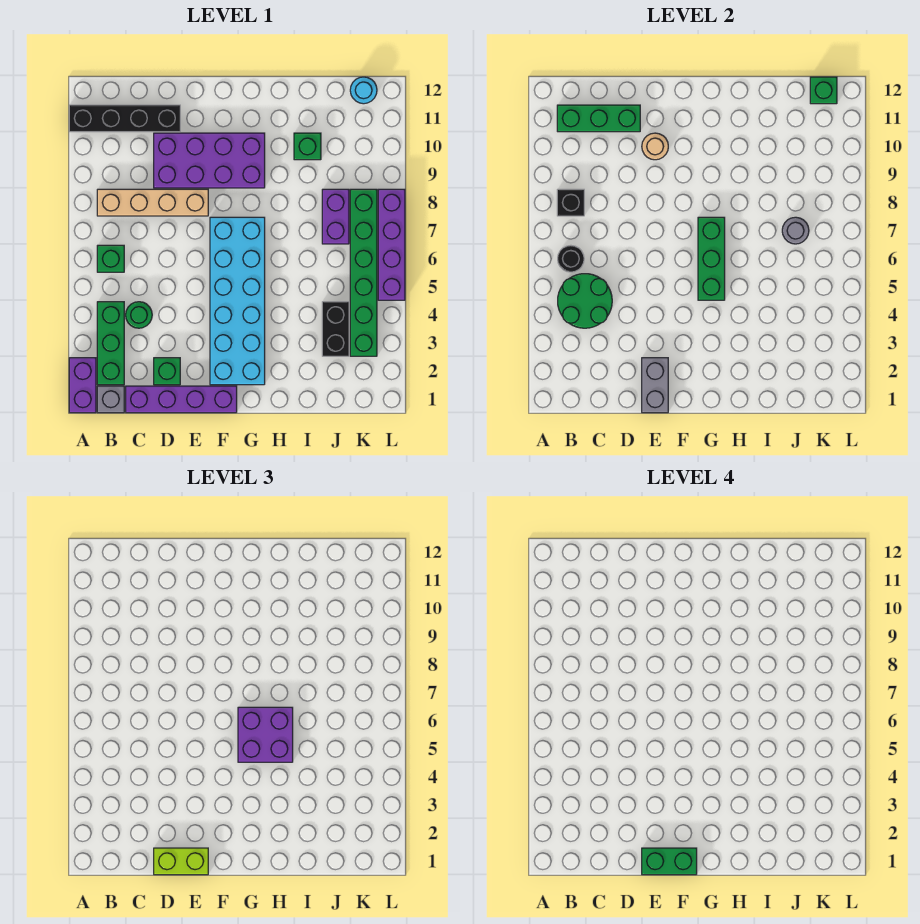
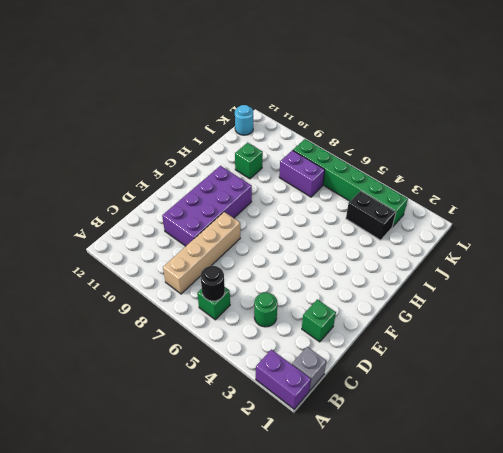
none -> black brick A11:D11 level 1
none -> green brick B2:B4 level 1
none -> purple brick C1:F1 level 1

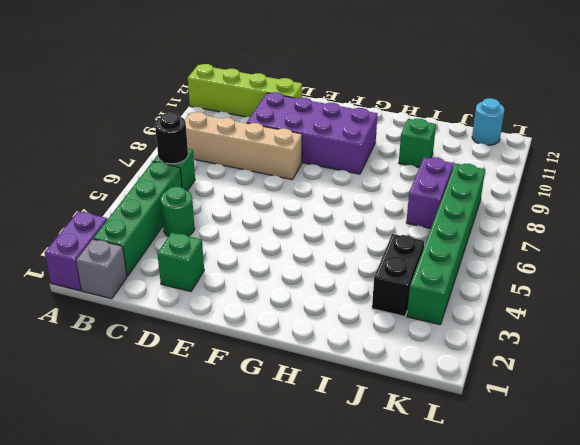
lime brick A11:D11 level 1 -> black brick A11:D11 level 1
green brick B2:B5 level 1 -> green brick B2:B4 level 1
none -> purple brick C1:F1 level 1
none -> cyan brick F2:G7 level 1
none -> purple brick L5:L8 level 1

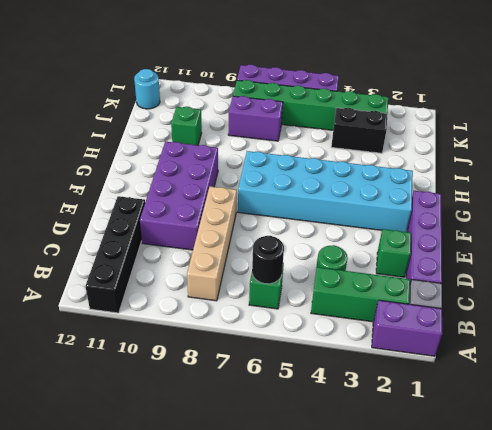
none -> green round brick B4:C5 level 2
none -> black brick B8 level 2
none -> green brick B11:D11 level 2

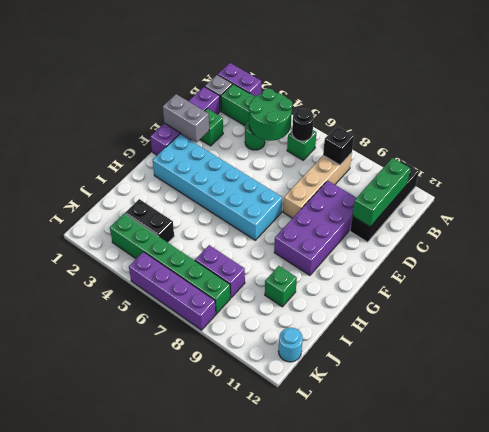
none -> tan round brick E10 level 2
none -> green brick G5:G7 level 2
none -> grey round brick J7 level 2

